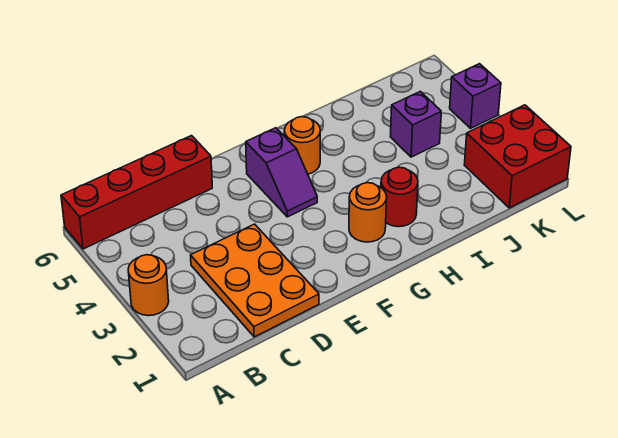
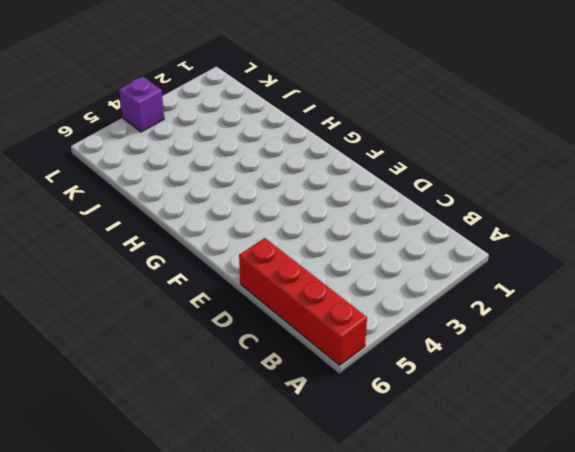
none -> orange round brick A3 level 1
none -> orange plate C1:D3 level 1

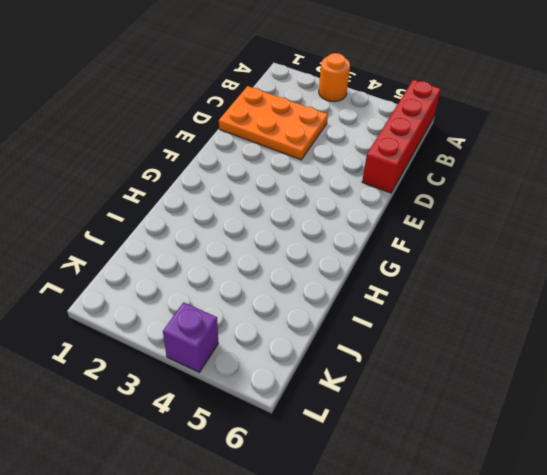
none -> purple slope F4:F5 level 1 top 5
none -> orange round brick G2 level 1

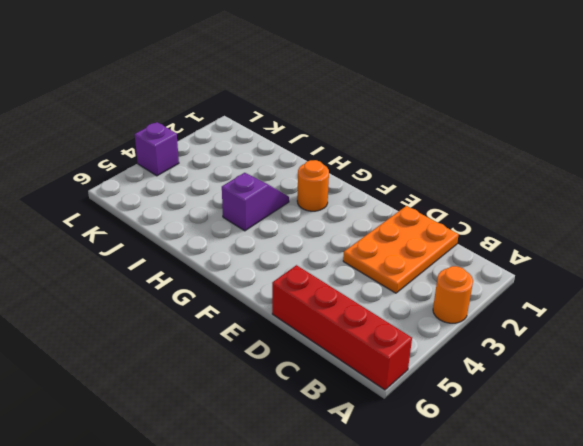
purple slope H3:H4 level 1 top 4 -> purple slope F4:F5 level 1 top 5
none -> orange round brick G5 level 1
none -> red round brick H2 level 1

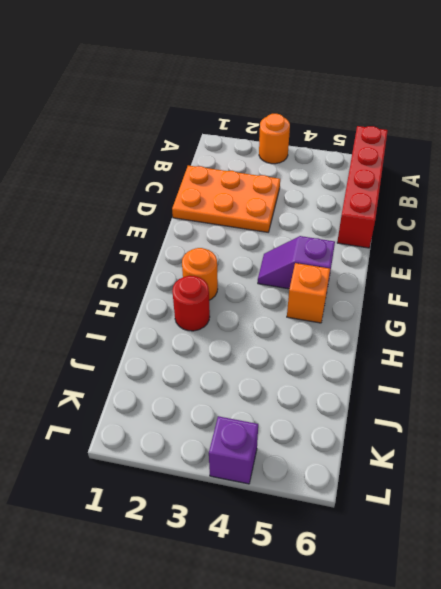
orange brick G5 level 1 -> orange round brick G5 level 1
none -> purple brick J4 level 1
none -> red brick K1:L2 level 1

